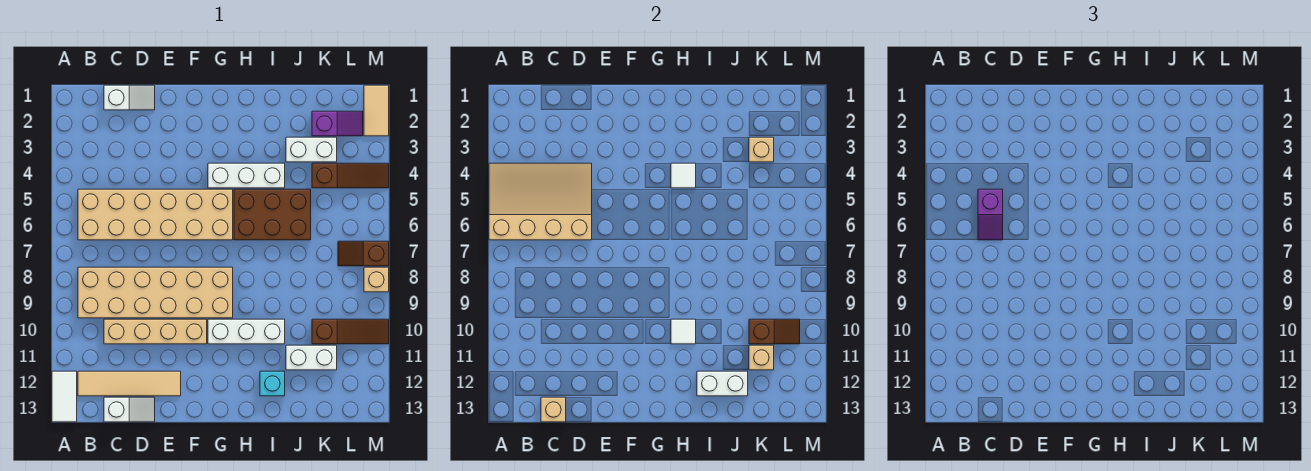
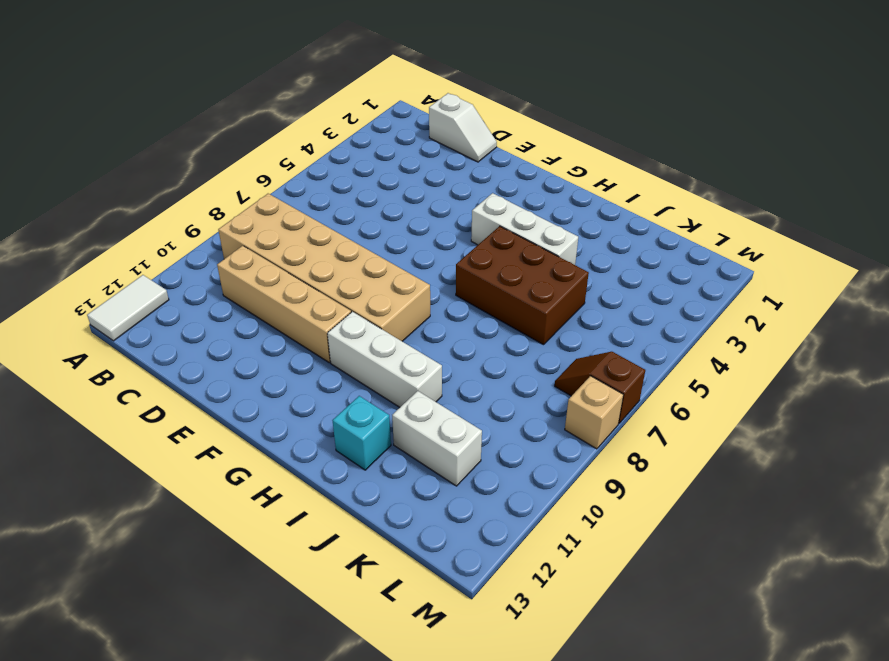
none -> tan brick B5:G6 level 1
none -> tan tile B12:E12 level 1
none -> white slope C13:D13 level 1 top C

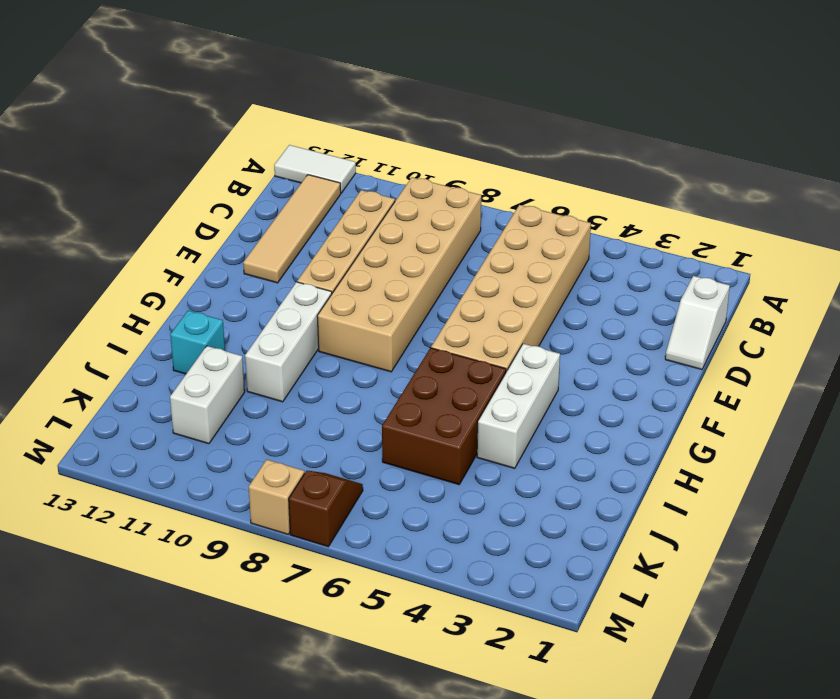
none -> white slope C13:D13 level 1 top C
none -> white brick J3:K3 level 1
none -> purple slope K2:L2 level 1 top K

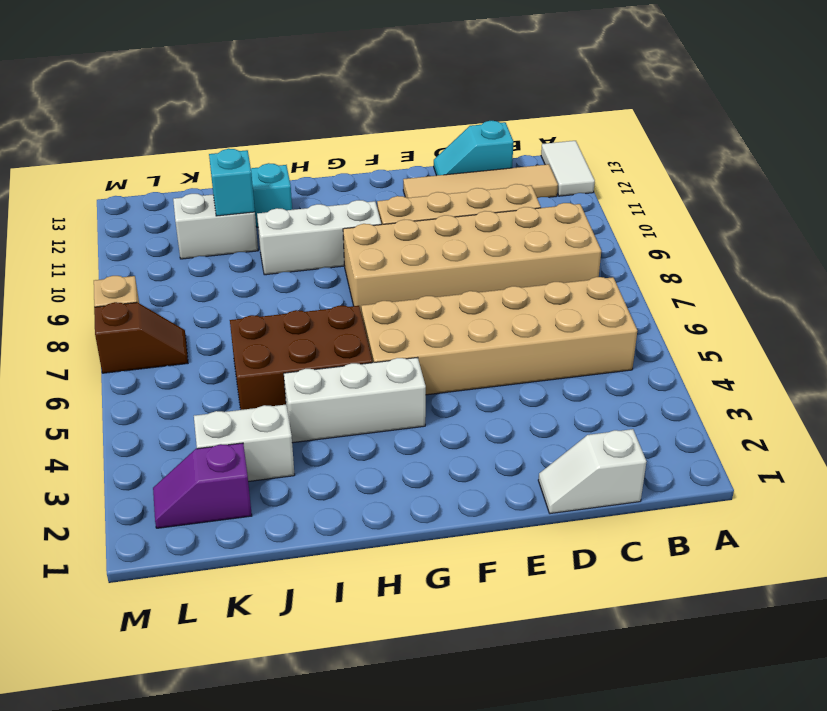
cyan slope C13:D13 level 1 top C -> white slope C13:D13 level 1 top C
cyan brick J11 level 2 -> none
none -> brown slope K4:M4 level 1 top K
none -> brown slope K10:M10 level 1 top K
none -> tan tile M1:M2 level 1

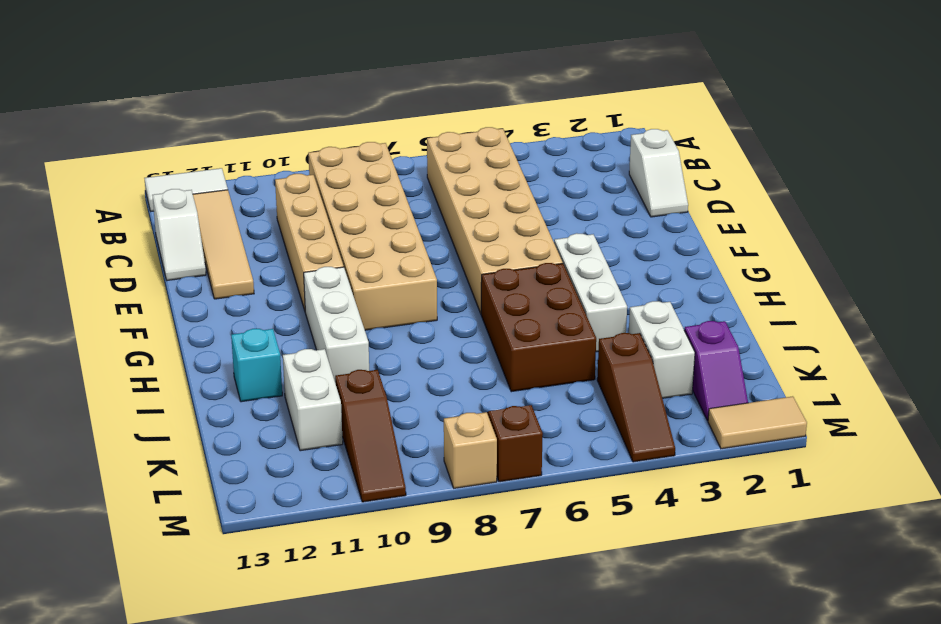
none -> tan slope A4:D6 level 2 top 6
none -> tan brick C13 level 2
none -> white tile H4 level 2

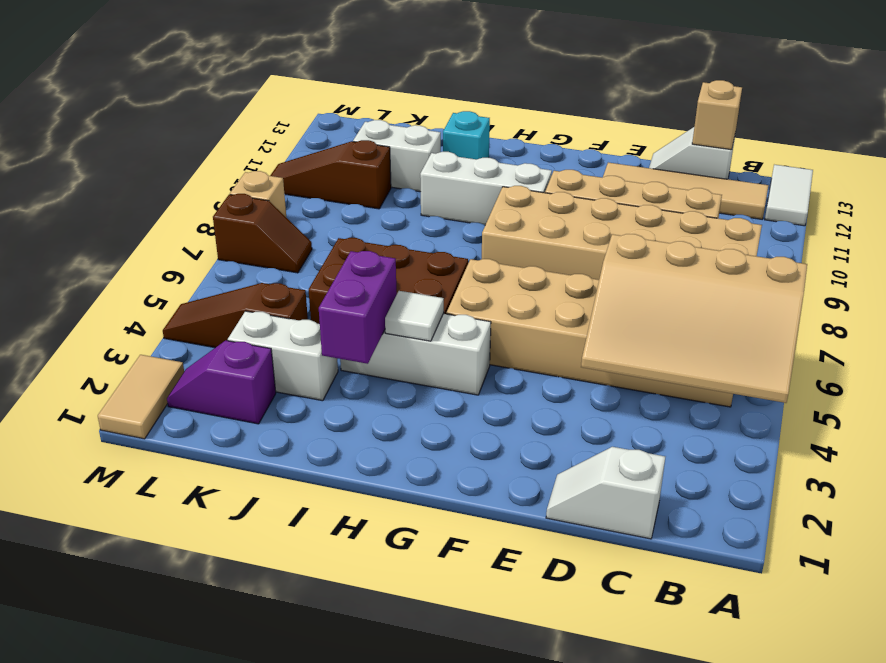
purple brick I3:I4 level 2 -> none
none -> white tile H10 level 2
none -> white brick I12:J12 level 2
none -> tan brick K3 level 2

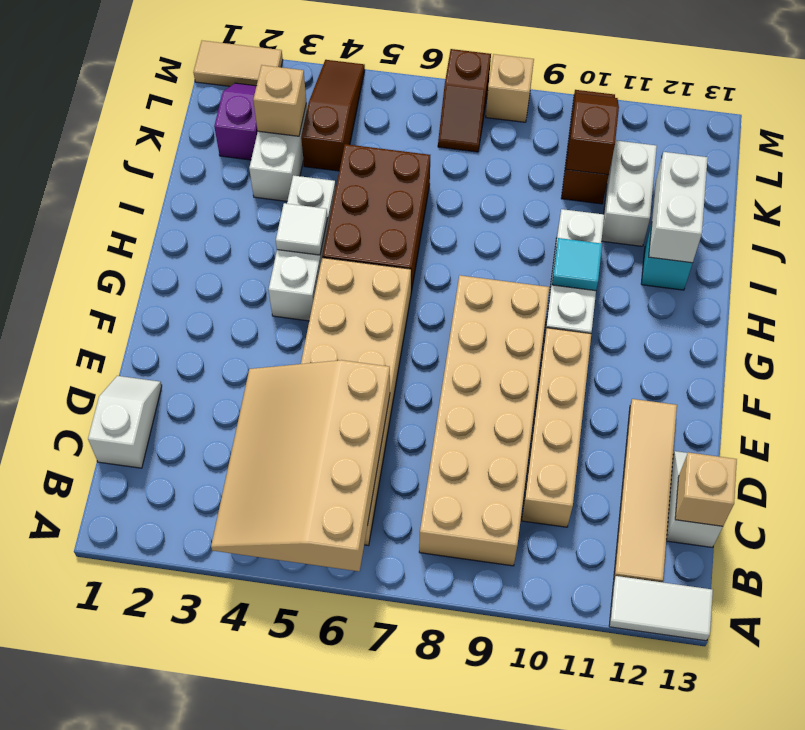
cyan tile H10 level 2 -> white tile H10 level 2
none -> tan brick K11 level 2
none -> purple slope C5:C6 level 3 top 5

